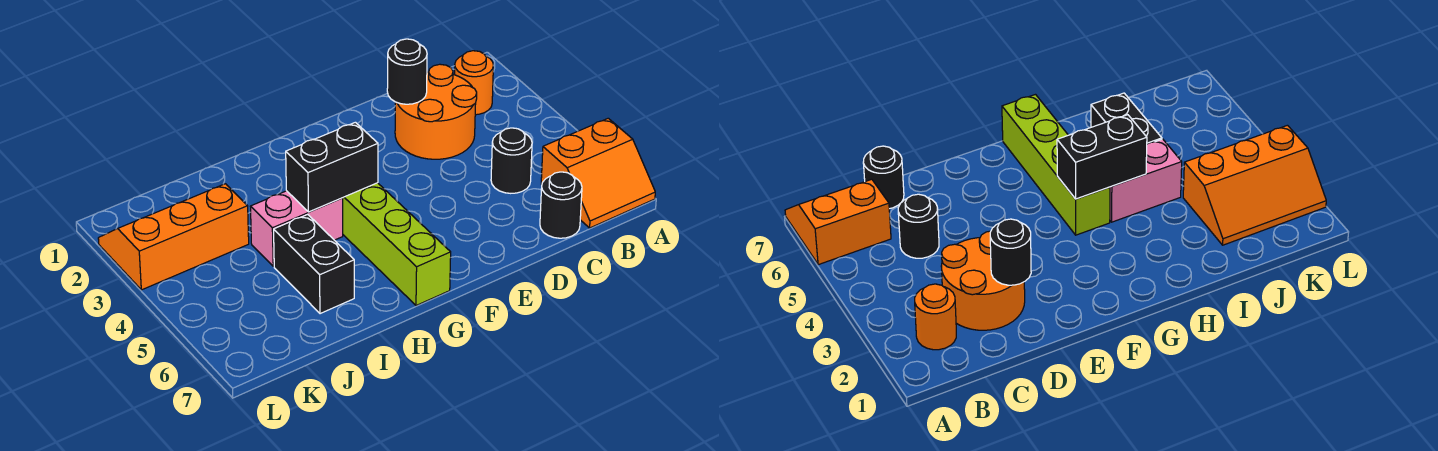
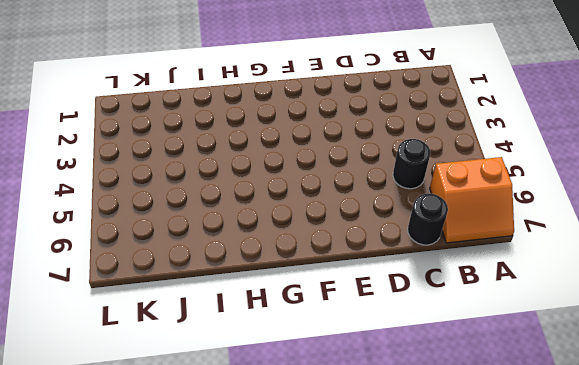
none -> orange round brick B2 level 1
none -> orange round brick C2:D3 level 1

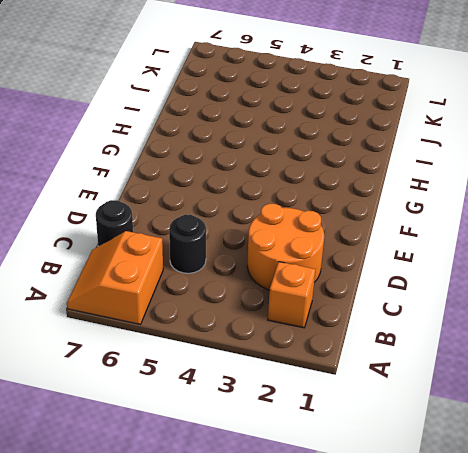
orange brick B2 level 1 -> orange round brick B2 level 1
none -> lime brick G4:G7 level 1
none -> pink brick H4:I4 level 1

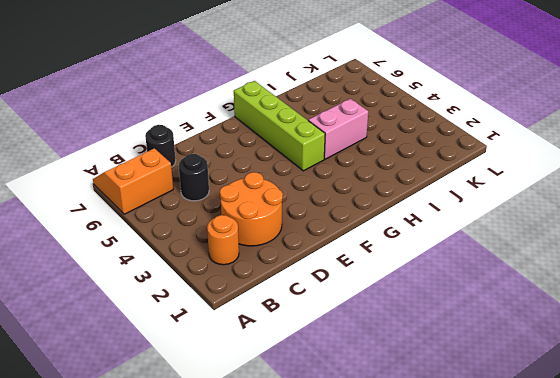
none -> black brick I5:I6 level 1
none -> orange slope J2:L3 level 1 top 3

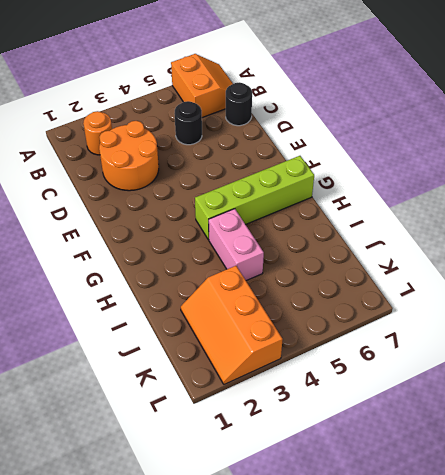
none -> black brick I5:I6 level 1
none -> black round brick D2 level 2

